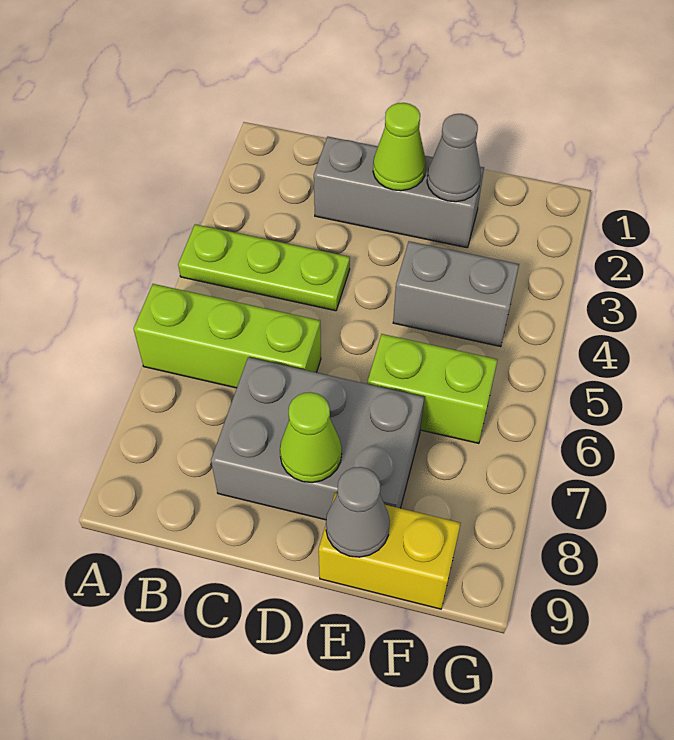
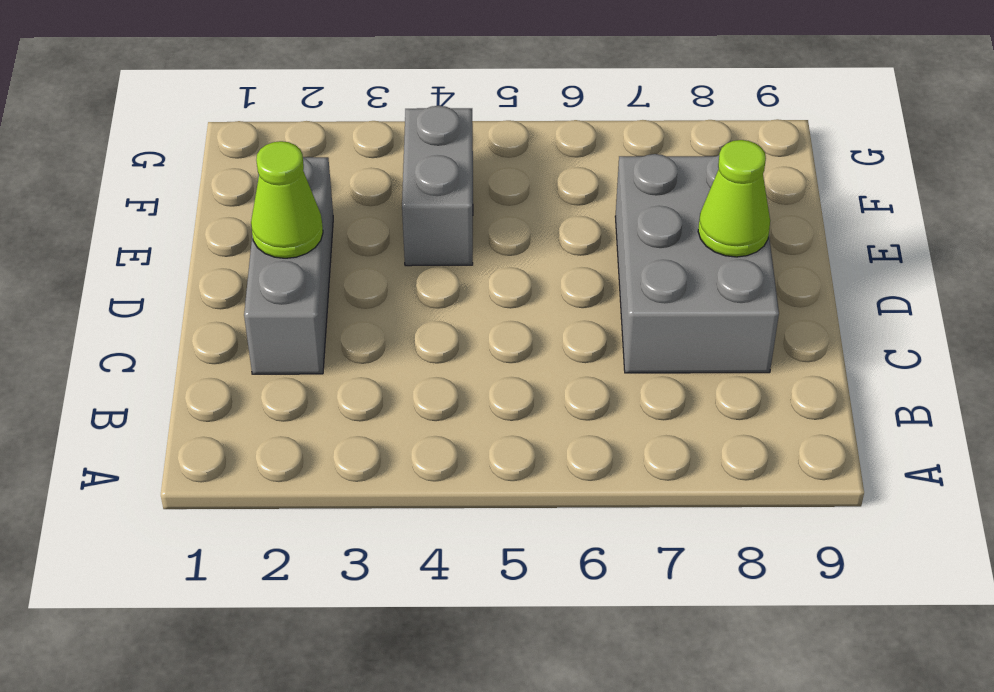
none -> lime plate A4:C4 level 1
none -> lime brick A6:C6 level 1

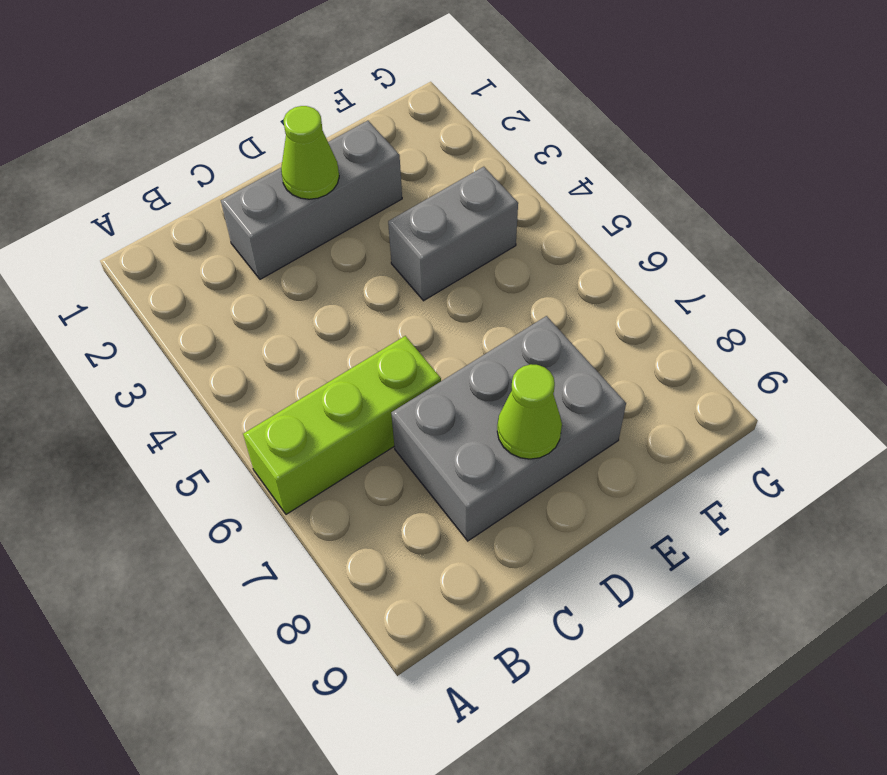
none -> lime plate A4:C4 level 1
none -> lime brick E6:F6 level 1

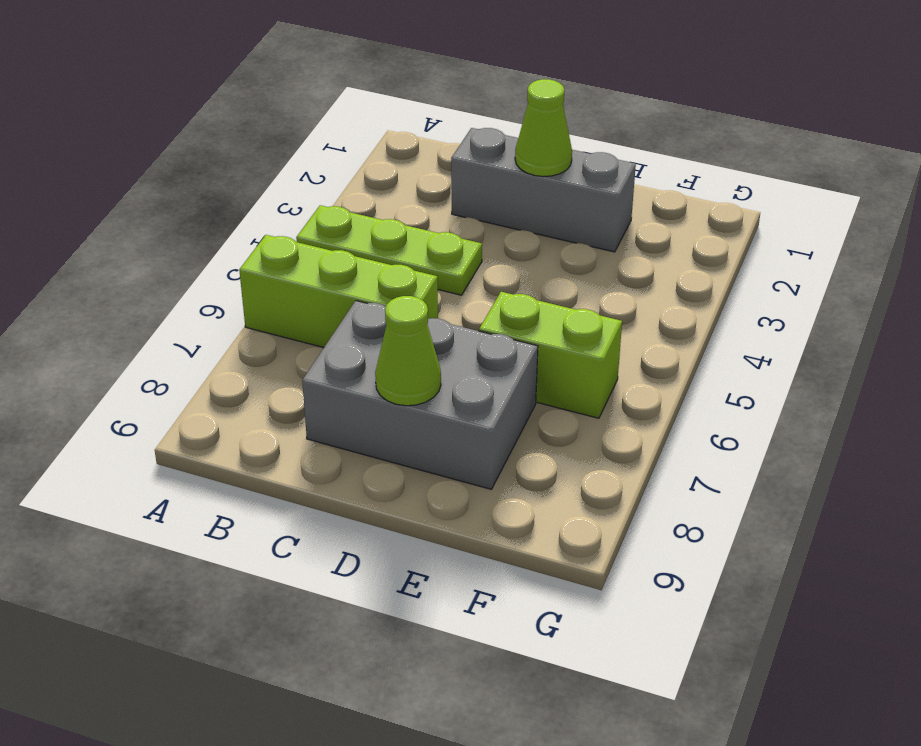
none -> grey brick E4:F4 level 1
none -> yellow brick E9:F9 level 1

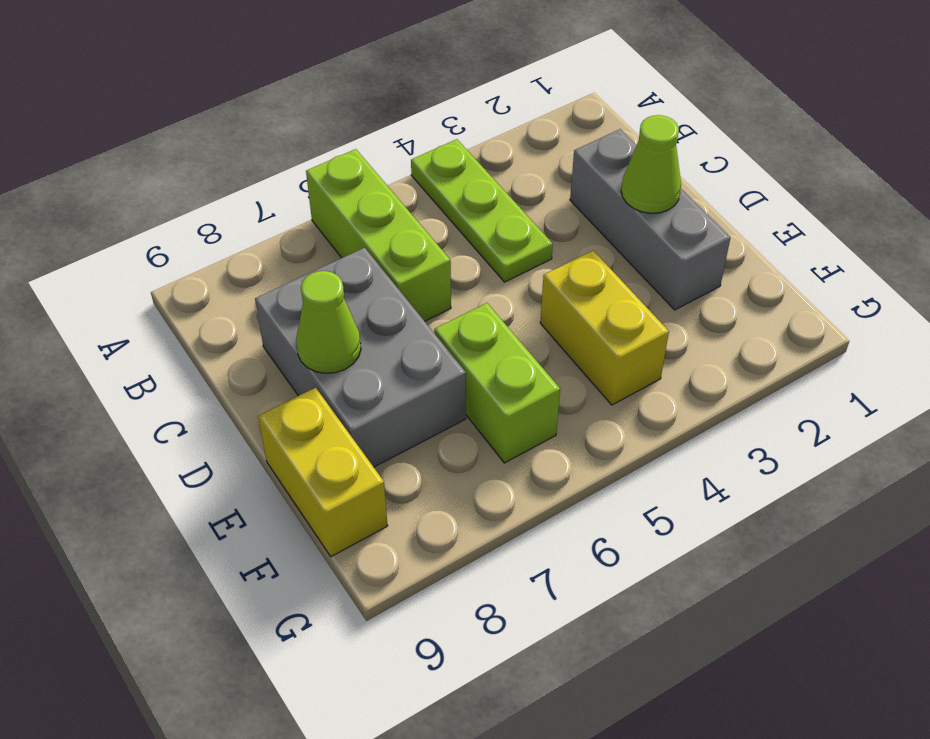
yellow brick E4:F4 level 1 -> grey brick E4:F4 level 1
none -> grey cone E2 level 2
none -> grey cone E9 level 2

